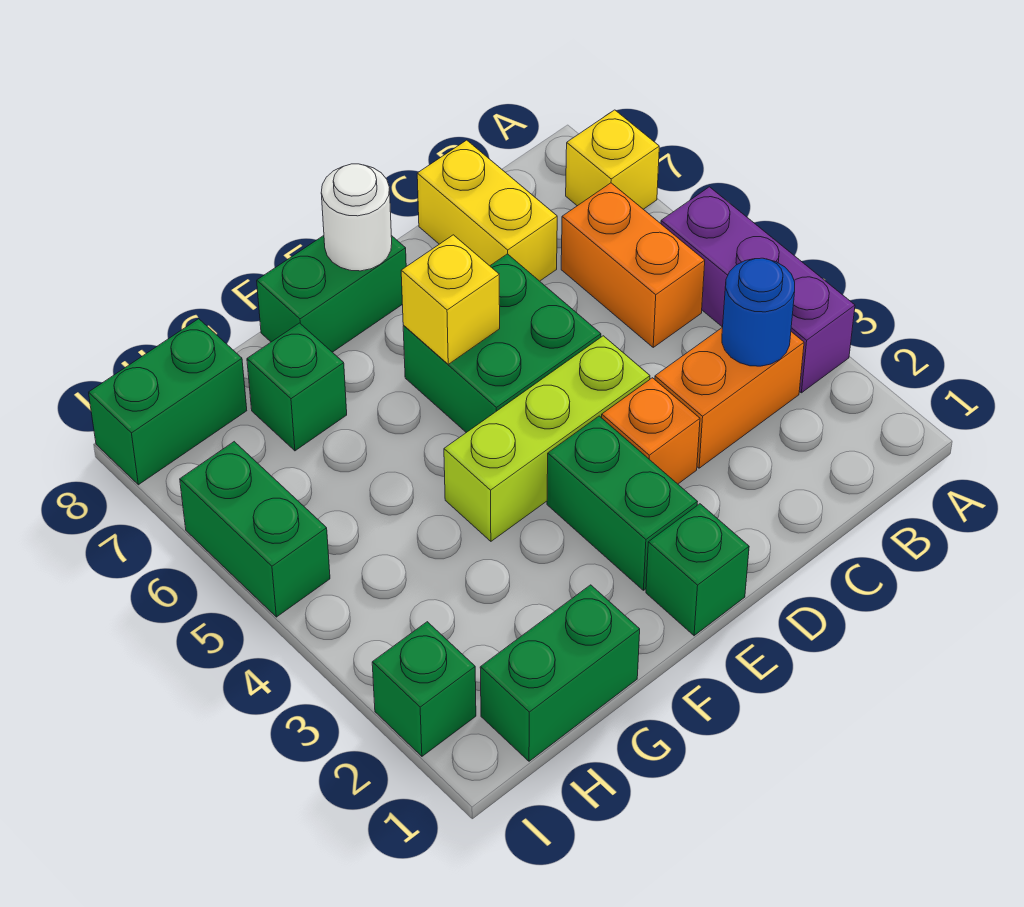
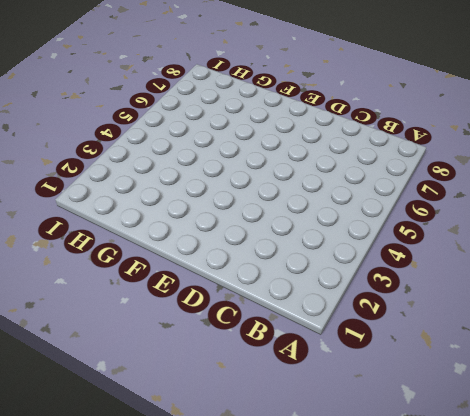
none -> purple brick A3:A5 level 1
none -> yellow brick A7 level 1
none -> orange brick B3:C3 level 1

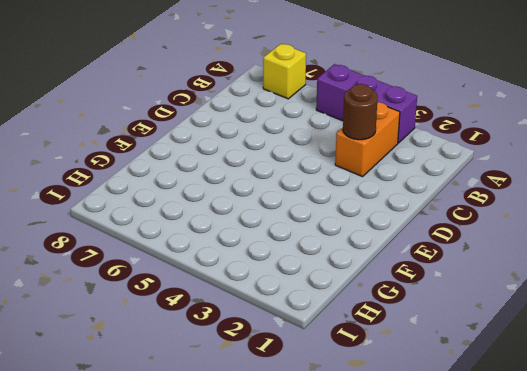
brown round brick C3 level 2 -> none
none -> orange brick B5:B6 level 1
none -> yellow brick C7:C8 level 1
none -> orange brick D3 level 1

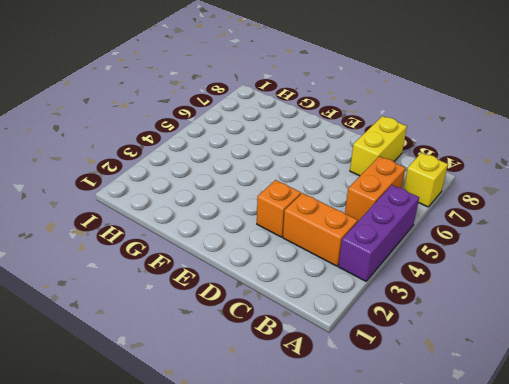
none -> lime brick D4:F4 level 1
none -> green brick D5:E6 level 1
none -> green brick E1 level 1

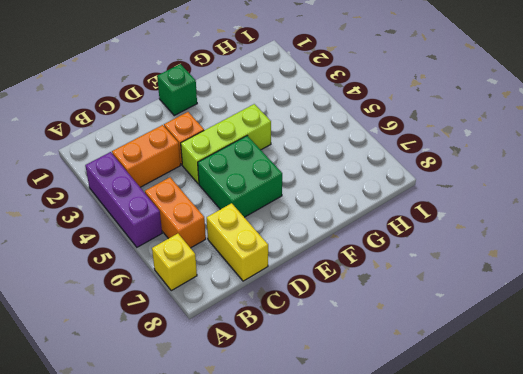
none -> green brick E2:E3 level 1
none -> green brick E8:F8 level 1
none -> green brick G1:H1 level 1

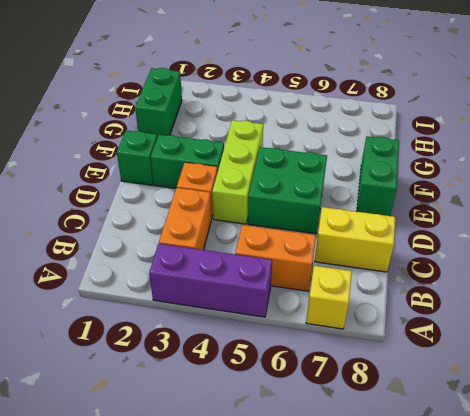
none -> green brick G7 level 1
none -> green brick H8:I8 level 1
none -> green brick I2 level 1

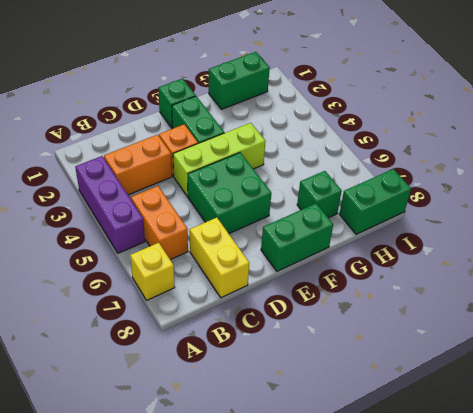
none -> green brick I2 level 1
none -> green brick I5:I6 level 1
none -> blue round brick B3 level 2

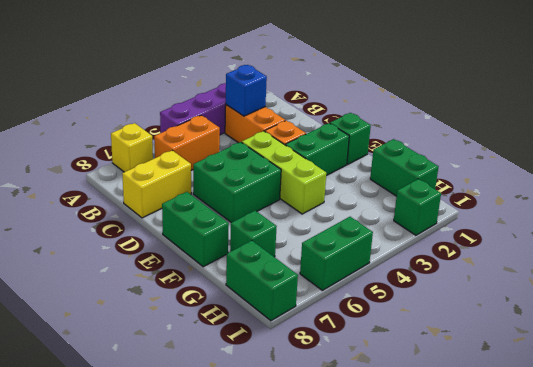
blue brick B3 level 2 -> blue round brick B3 level 2
none -> yellow brick E6 level 2
none -> white round brick E8 level 2

